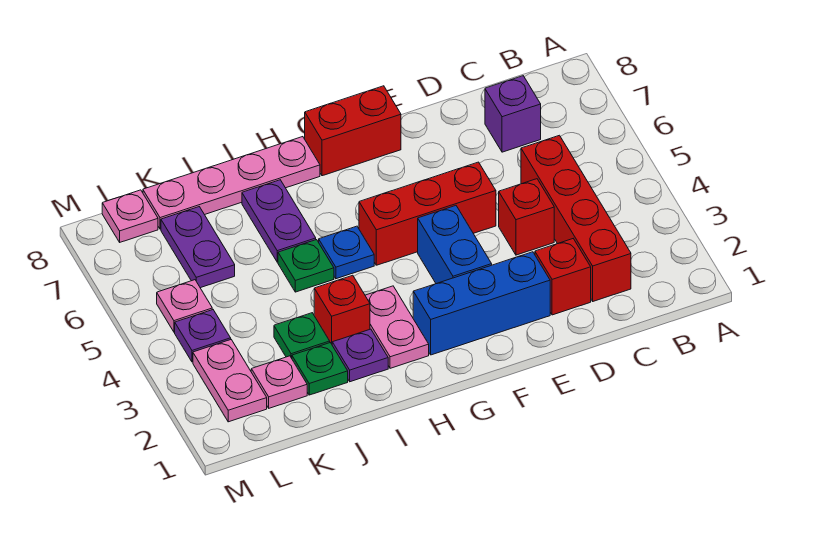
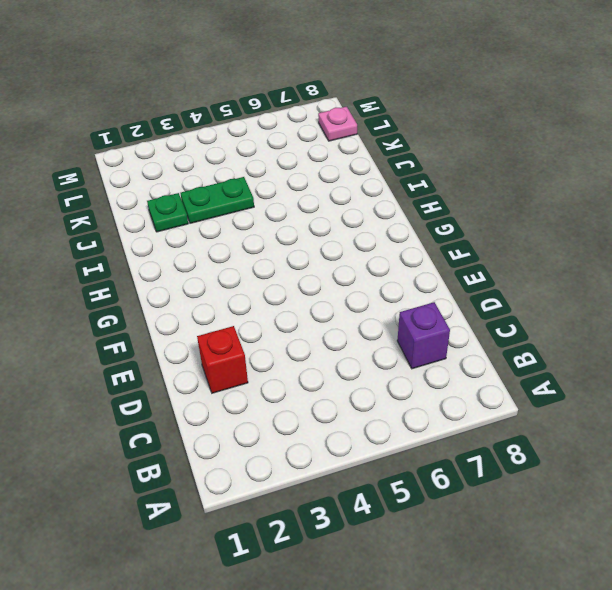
green plate J3:J4 level 1 -> green plate J3 level 1
none -> red brick C2:C5 level 1
none -> red brick D4 level 1
none -> blue brick E2:G2 level 1

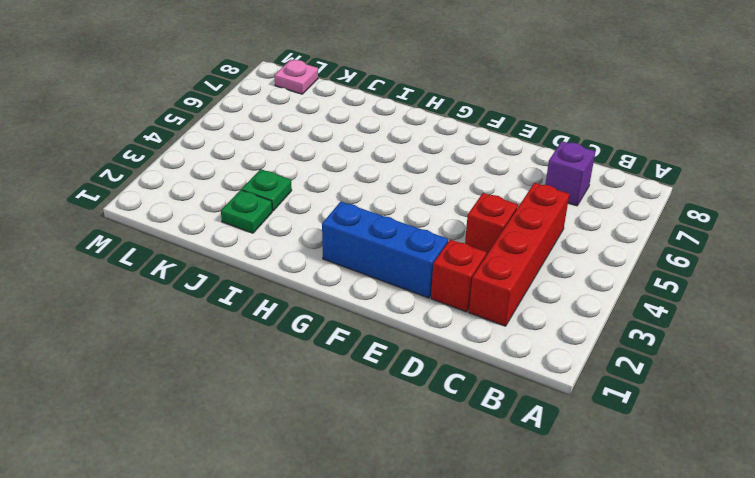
none -> red brick E5:G5 level 1
none -> blue brick F3:F4 level 1
none -> red brick F8:G8 level 1

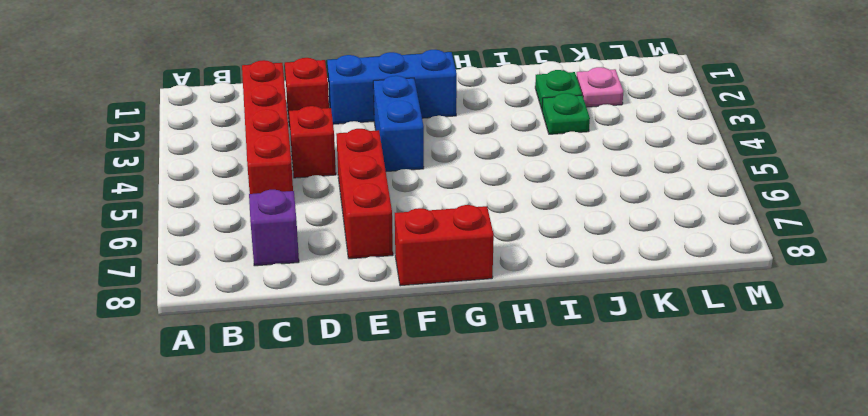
red brick E5:E7 level 1 -> red brick E5:G5 level 1
none -> pink plate H2:H3 level 1
none -> blue plate H5 level 1
none -> pink plate H8:K8 level 1

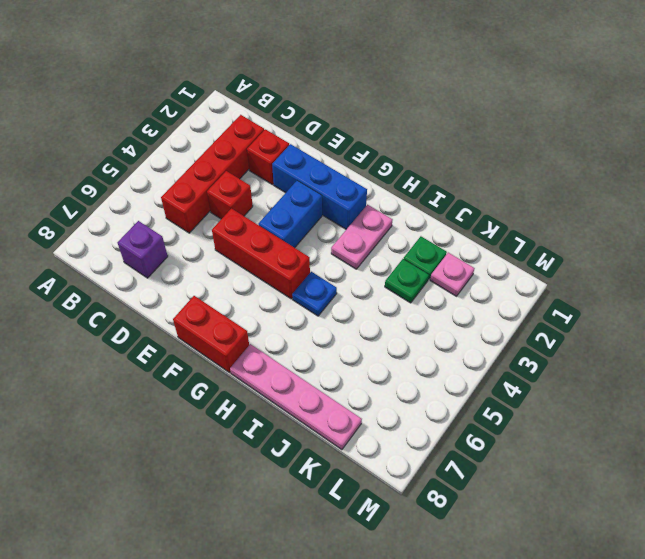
none -> purple plate I2 level 1
none -> red brick I3 level 1
none -> green plate I5 level 1

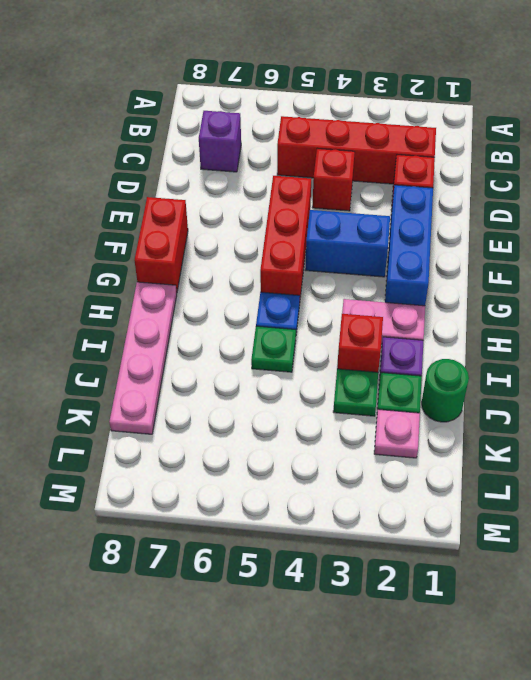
green round brick J1 level 1 -> none
none -> purple plate I6:I7 level 1
none -> purple plate K6:K7 level 1
none -> pink plate L2:L3 level 1

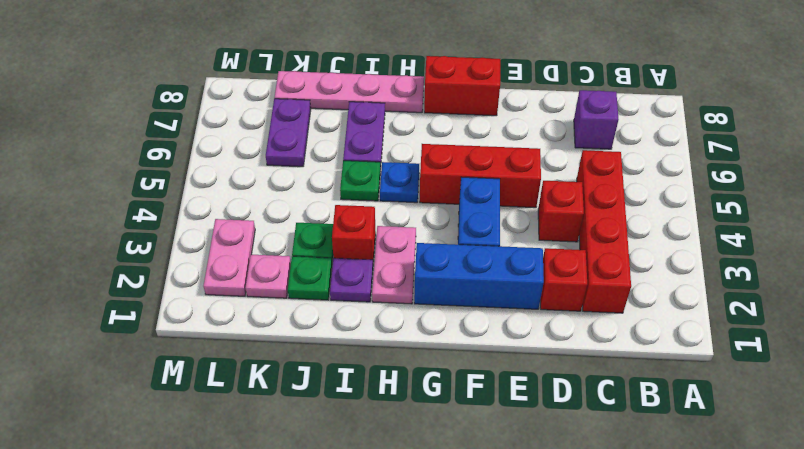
none -> purple plate L4 level 1
none -> pink plate L5 level 1
none -> pink plate L8 level 1

